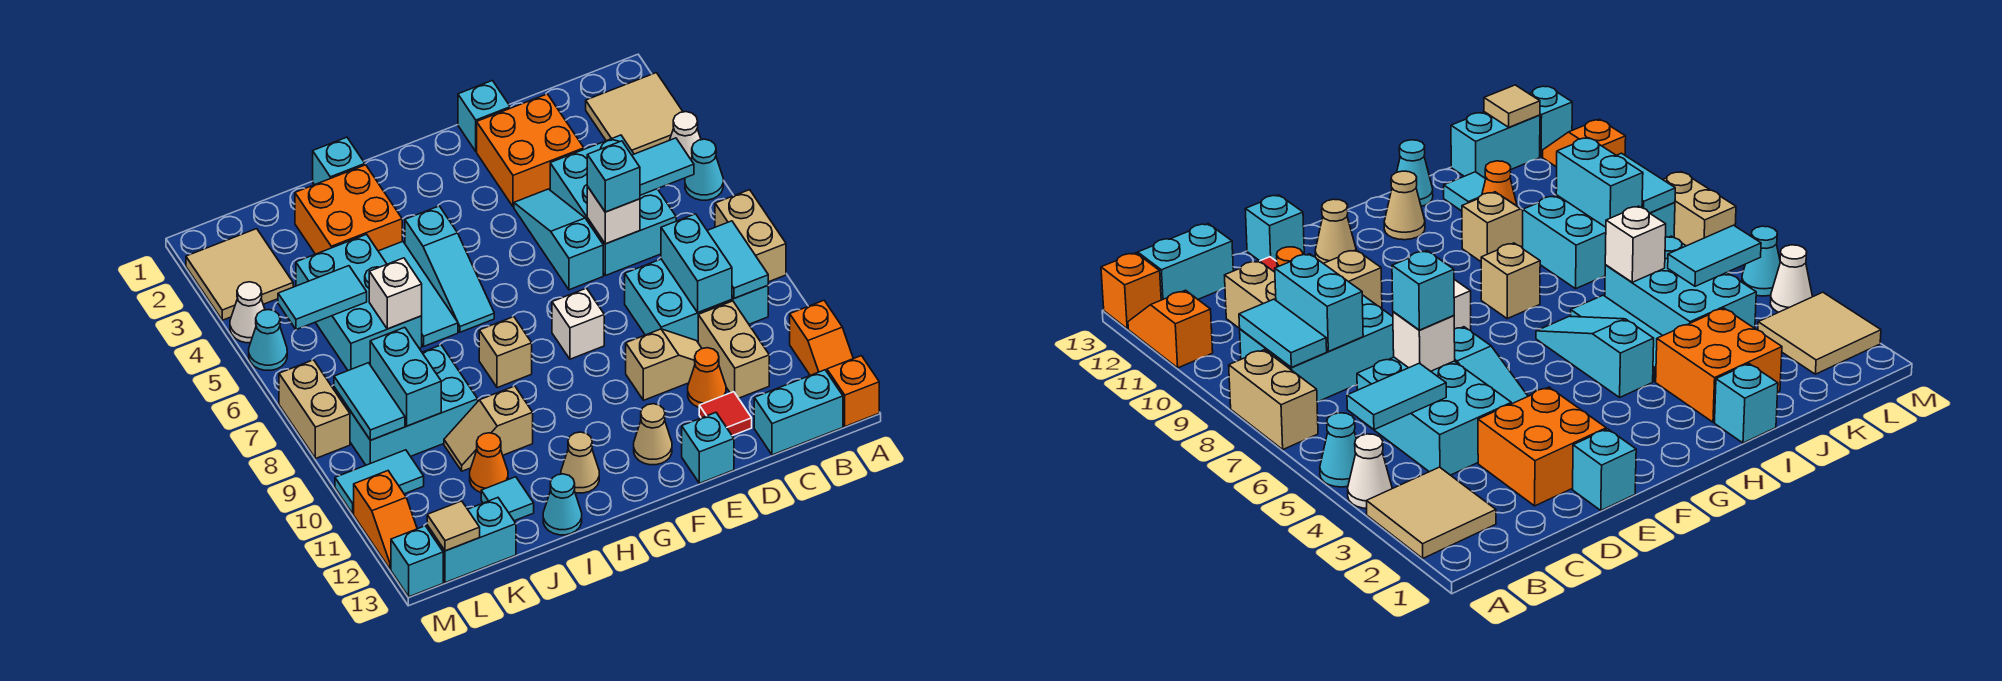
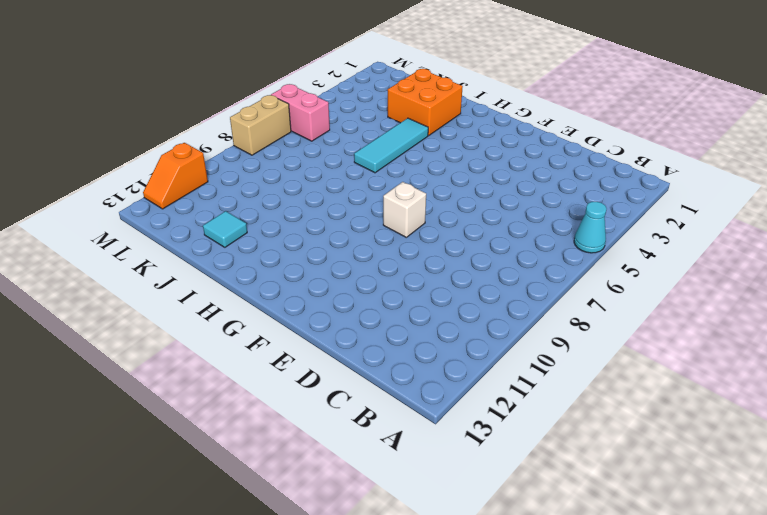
pink brick L6:M6 level 1 -> none
none -> tan tile A2:B3 level 1
none -> white cone A4 level 1
none -> tan brick A7:A8 level 1
none -> orange slope A11:A12 level 1 top 11

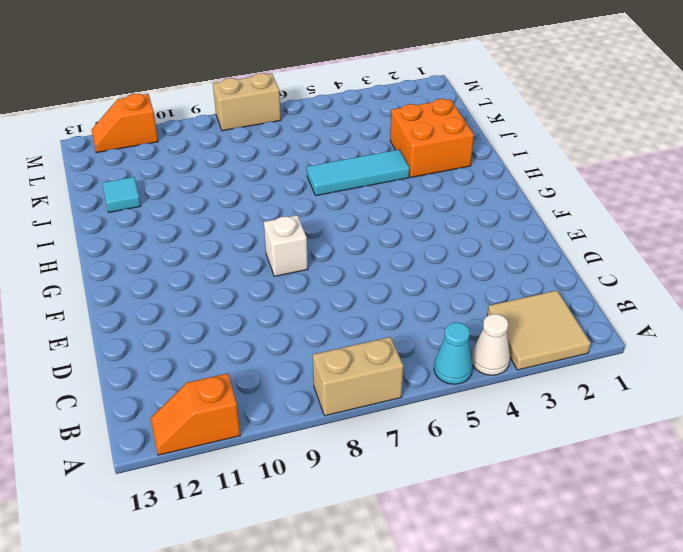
none -> orange brick A13 level 1
none -> cyan brick B8:D9 level 1
none -> cyan brick B13:C13 level 1
none -> cyan brick C4:D6 level 1

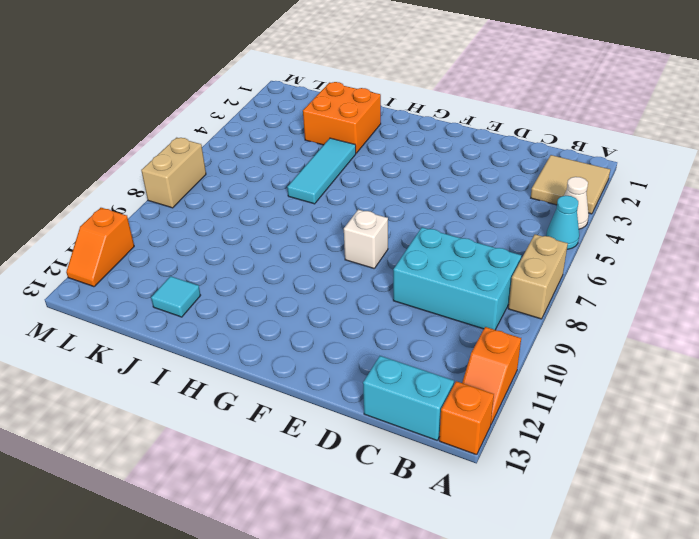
none -> cyan brick C4:D6 level 1
none -> tan brick C10:C11 level 1
none -> orange brick D2:E3 level 1
none -> tan slope D10:E10 level 1 top E

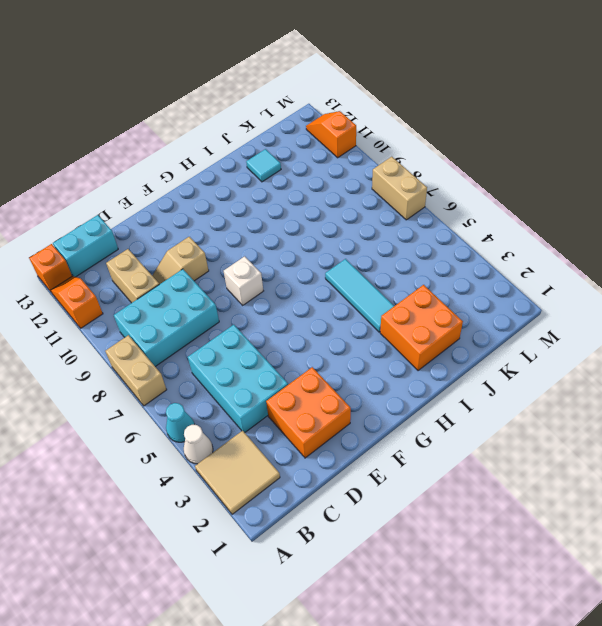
none -> orange cone D11 level 1
none -> red tile D12 level 1
none -> cyan brick E1 level 1
none -> cyan slope E4:E6 level 1 top 6

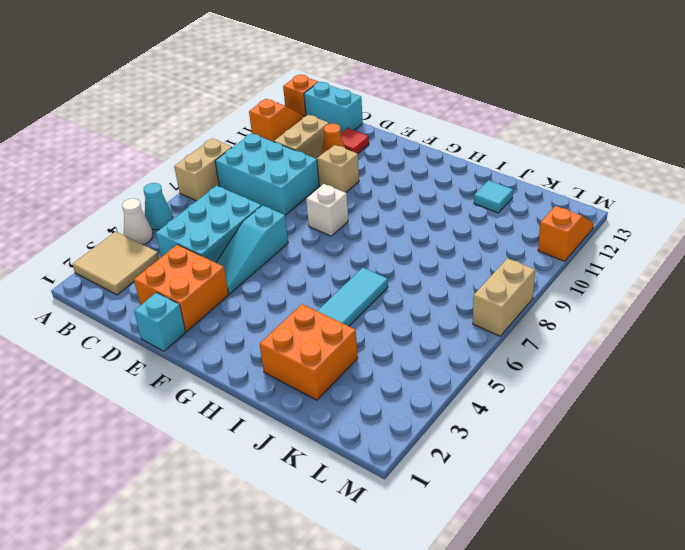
none -> cyan brick E13 level 1
none -> tan cone F12 level 1
none -> cyan slope H4:H6 level 1 top 4
none -> tan brick H8 level 1

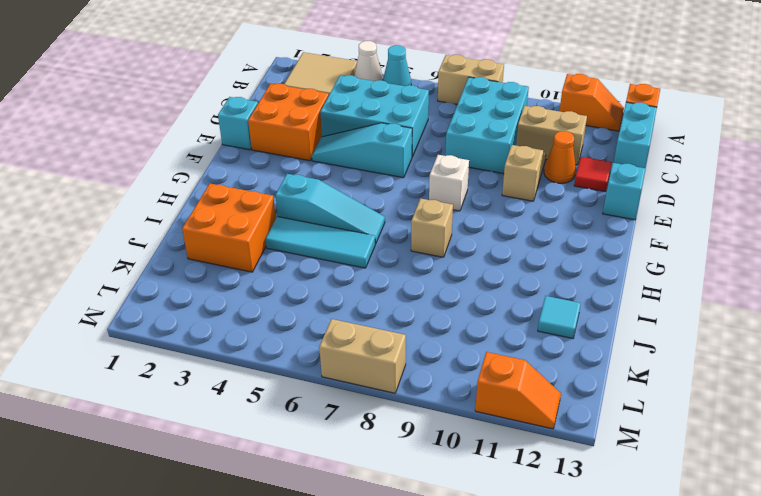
none -> tan cone F12 level 1
none -> tan cone H12 level 1
none -> cyan brick I1 level 1
none -> tan slope I10:J10 level 1 top I

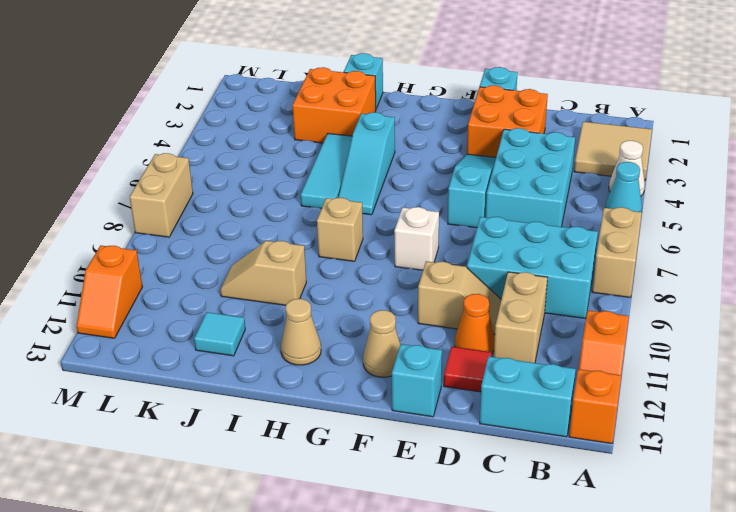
none -> cyan cone I13 level 1
none -> cyan brick J4:K6 level 1
none -> cyan brick J8:L9 level 1
none -> orange cone J11 level 1

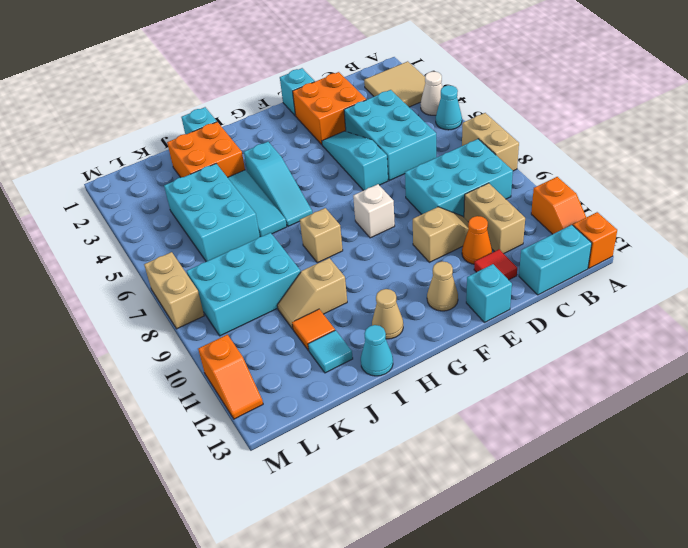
orange tile J11 level 1 -> orange cone J11 level 1
none -> cyan brick K13:L13 level 1
none -> tan tile L2:M3 level 1
none -> cyan tile L10:M10 level 1
none -> white cone M4 level 1

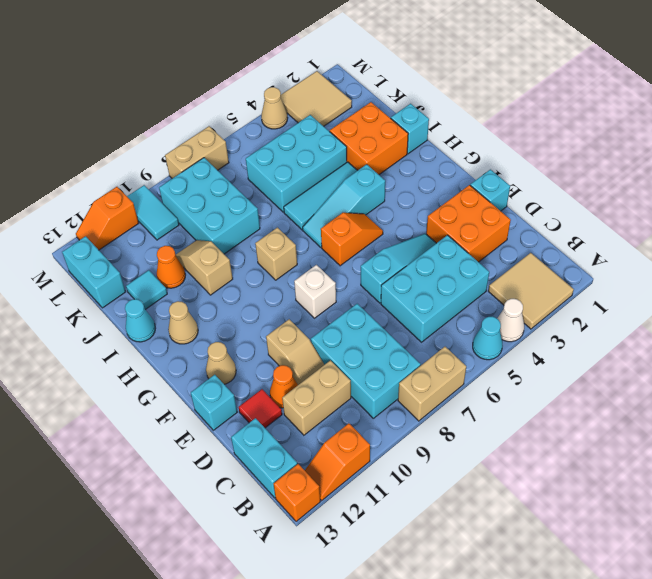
orange slope G5:G6 level 1 top 6 -> none
tan cone M4 level 1 -> white cone M4 level 1
none -> cyan cone M5 level 1
none -> cyan brick M13 level 1
none -> cyan tile B5:C5 level 2
none -> cyan tile B8:B9 level 2

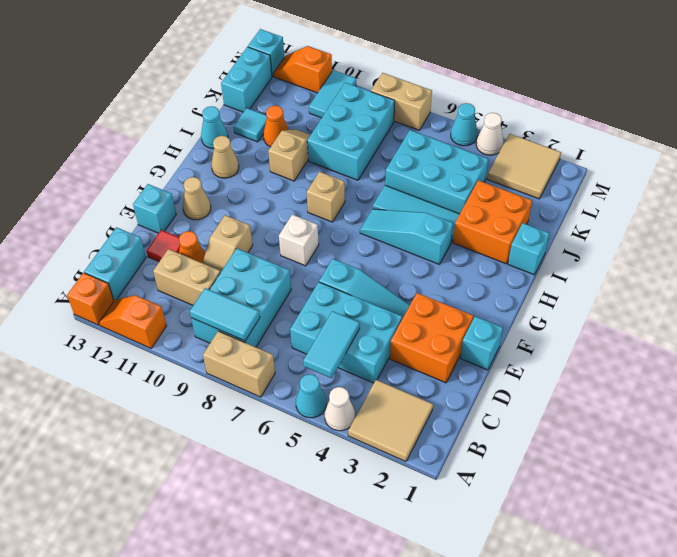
none -> cyan brick C8:C9 level 2
none -> white brick D6 level 2
none -> white brick J6 level 2
none -> cyan tile K5:L5 level 2

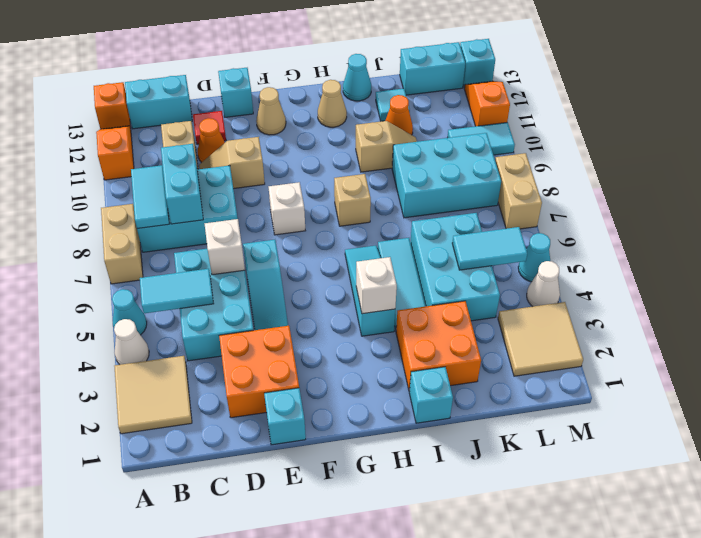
white brick H4 level 2 -> white brick J6 level 2
none -> cyan brick K8:K9 level 2
none -> cyan tile L8:L9 level 2
none -> tan tile L13 level 2
none -> cyan brick D6 level 3

